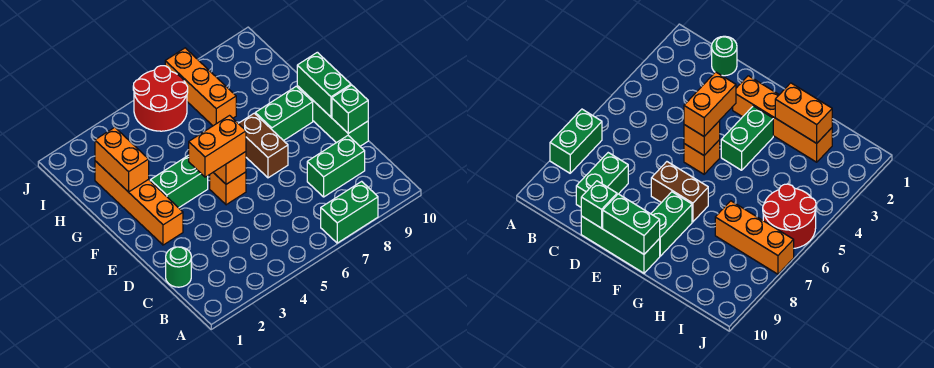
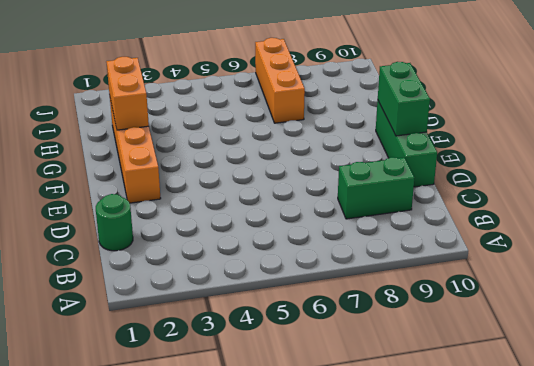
none -> green brick A7:A8 level 1
none -> orange brick E5 level 1
none -> brown brick E7:F7 level 1

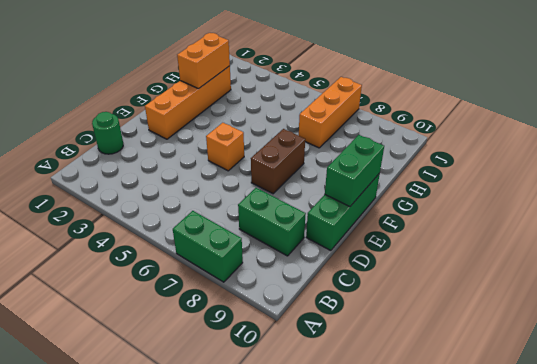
none -> green brick F3:F4 level 1
none -> green brick F8:F9 level 1
none -> red round brick I5:J6 level 1

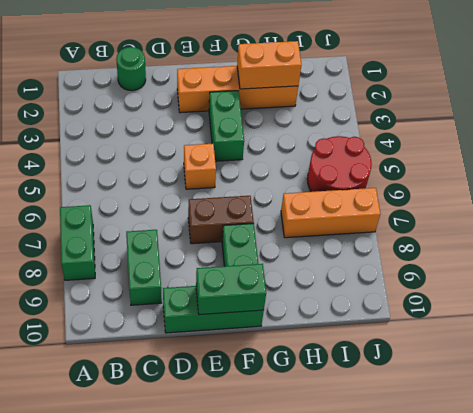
none -> green brick D10 level 2
none -> orange brick E5 level 2
none -> orange brick E4:E5 level 3

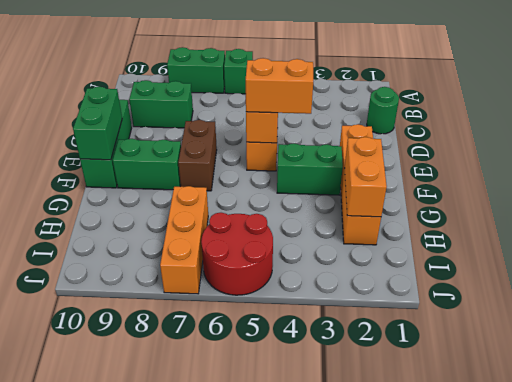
green brick A6 level 1 -> green brick D10 level 2

